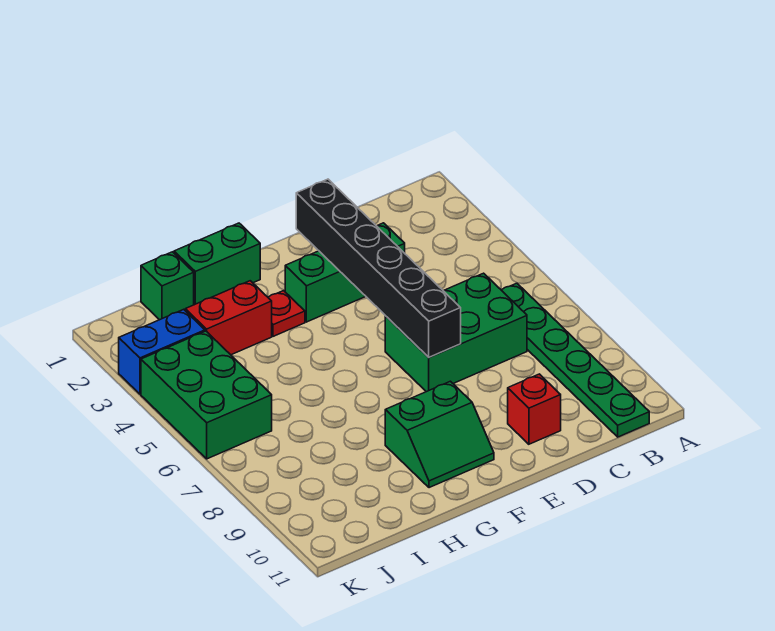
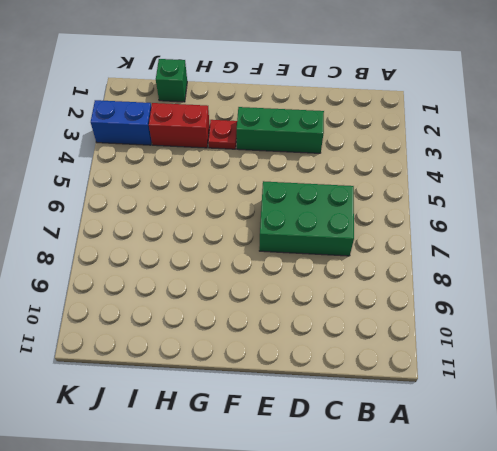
none -> green plate B6:B11 level 1
none -> red brick D10 level 1
none -> green slope F9:G10 level 1 top 9

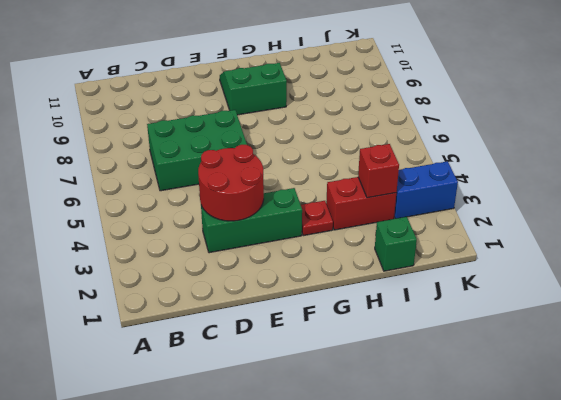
red round brick D3:E4 level 2 -> black brick E2:E7 level 2
red brick I3 level 2 -> red brick D10 level 1
none -> green plate B6:B11 level 1
none -> green brick G1:H1 level 1
none -> green brick J4:K6 level 1

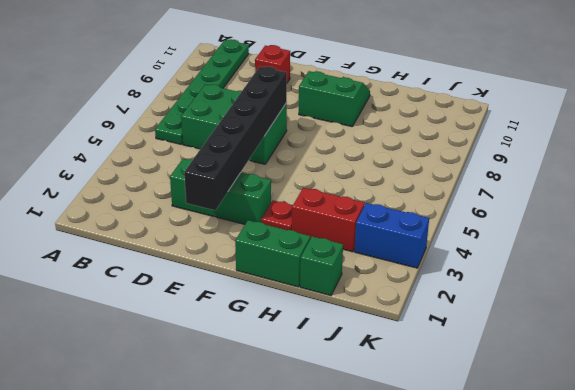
none -> green brick J4:K6 level 1

